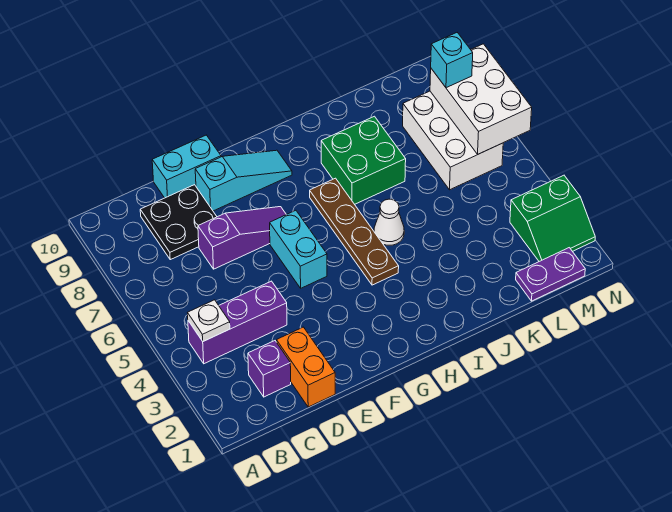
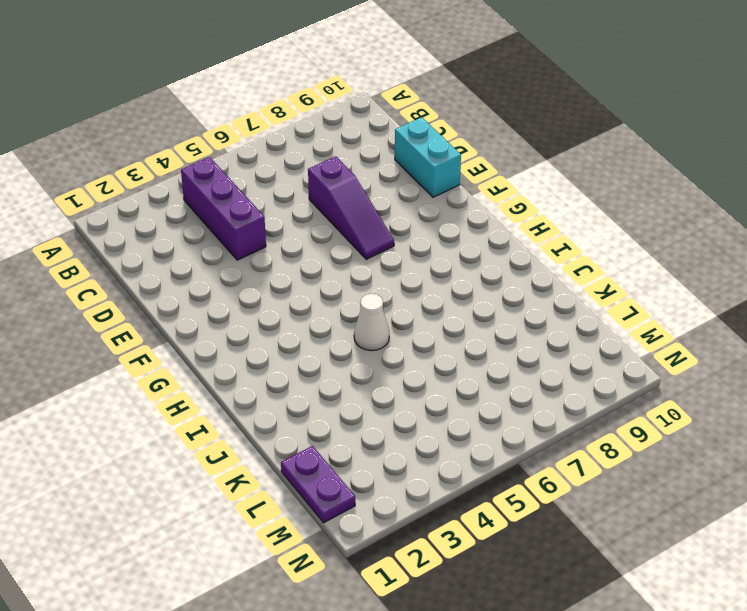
none -> purple brick C2 level 1
none -> black plate C8:D9 level 1
none -> orange brick D1:D2 level 1

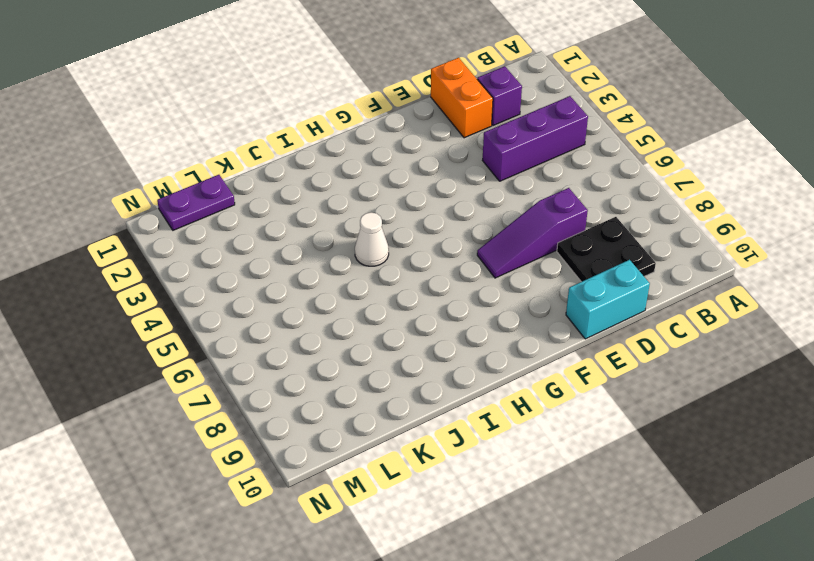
none -> cyan slope E9:G9 level 1 top E
none -> cyan brick F5:F6 level 1
none -> brown plate H4:H7 level 1

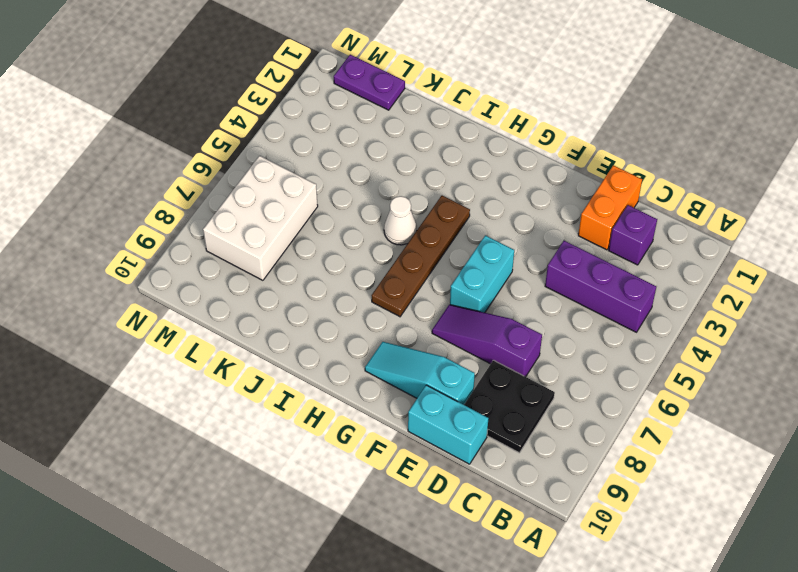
none -> green brick I7:J8 level 1
none -> green slope M2:N3 level 1 top 3
none -> white plate B4 level 2

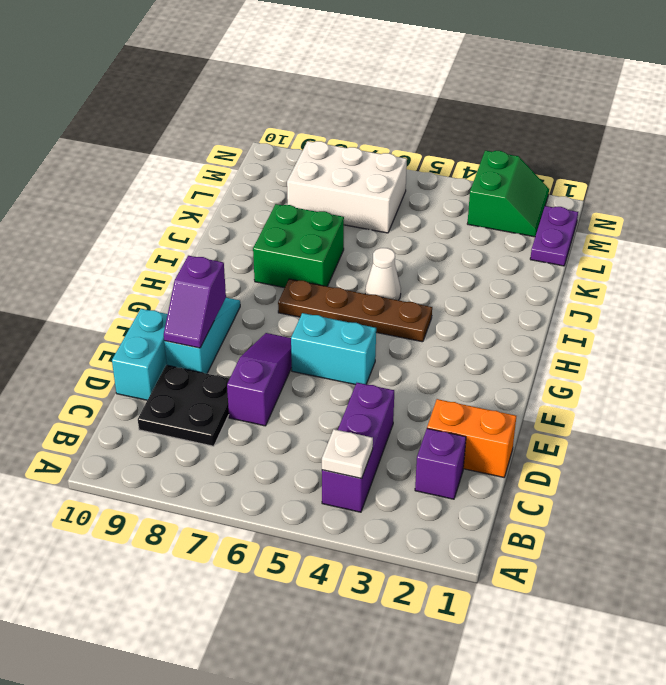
purple slope E9:F9 level 2 top F -> none
none -> white brick M6:N8 level 2
none -> cyan brick M8 level 3

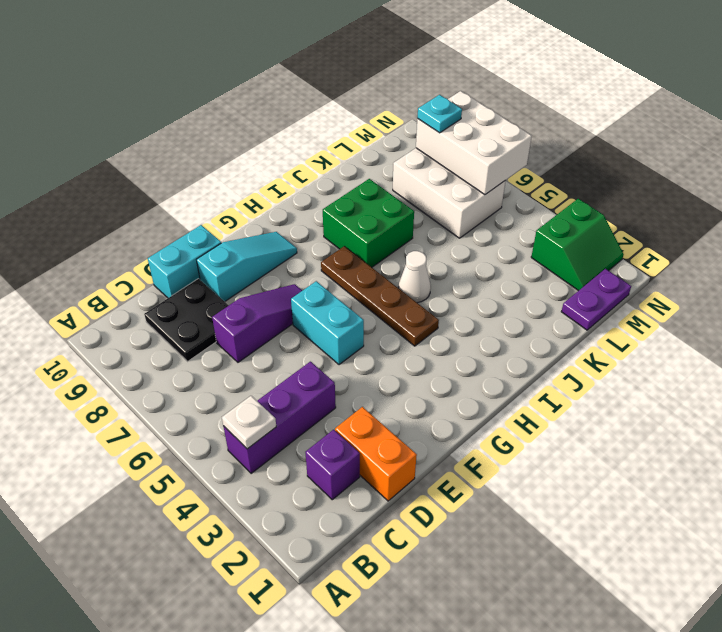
cyan plate M8 level 3 -> cyan brick M8 level 3

